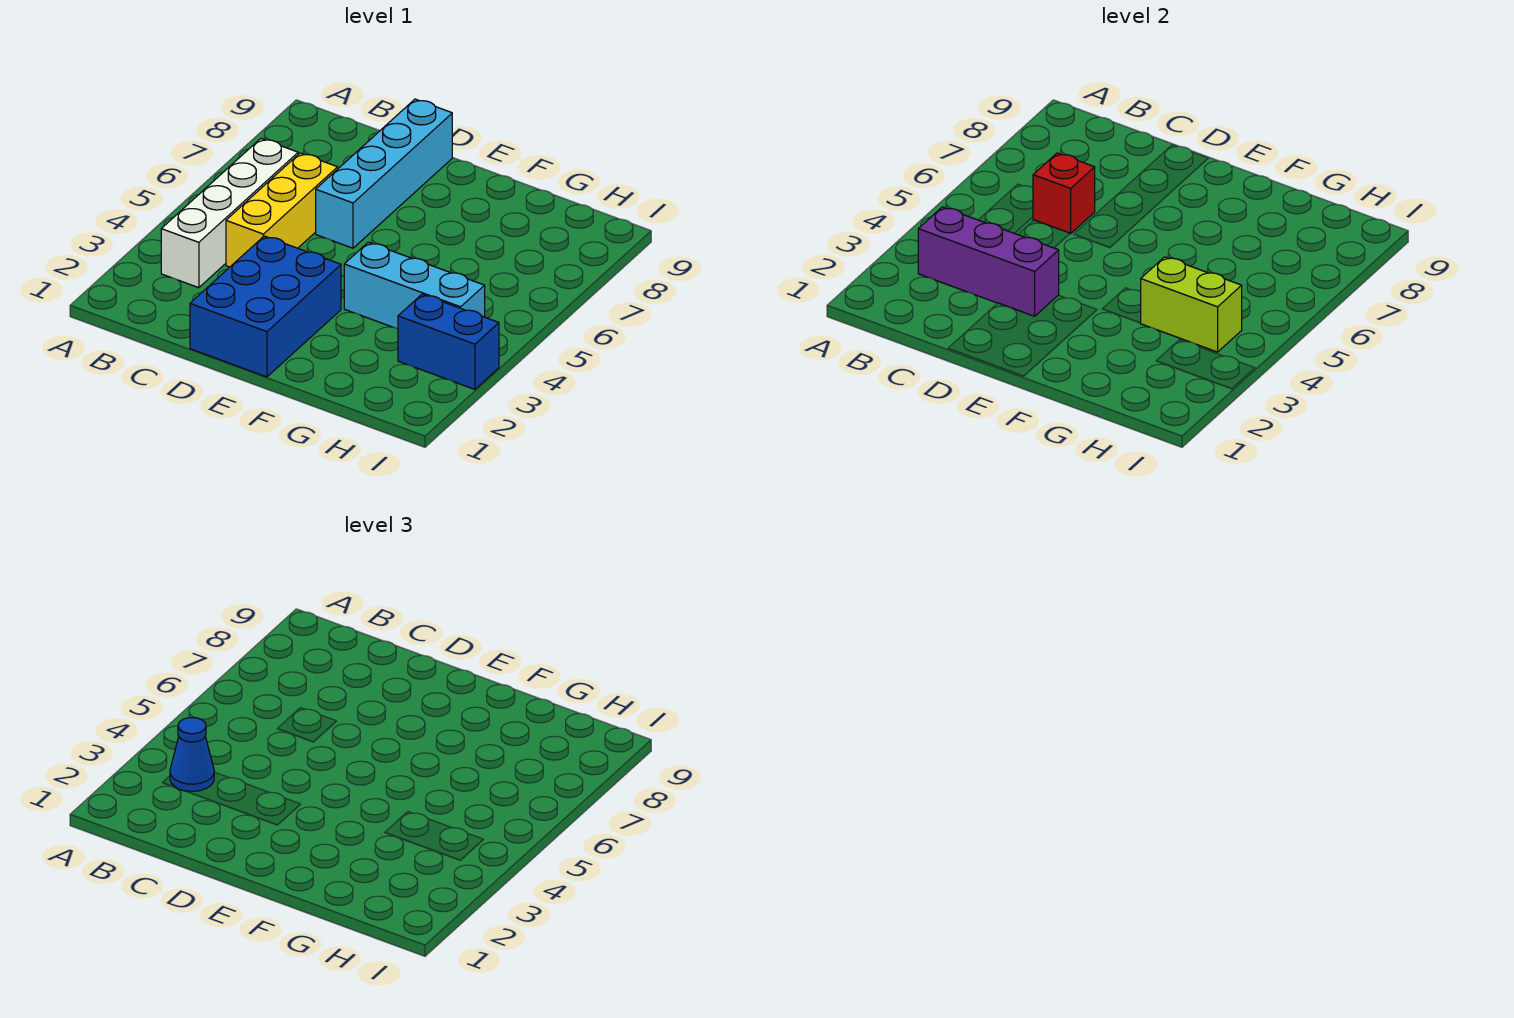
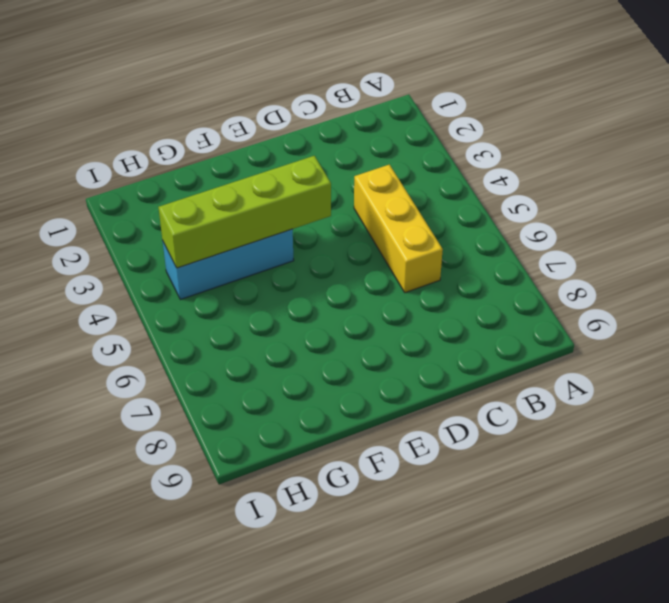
lime brick E4:H4 level 2 -> lime brick G4:H4 level 2
none -> white brick B3:B6 level 1
none -> blue brick D1:E3 level 1

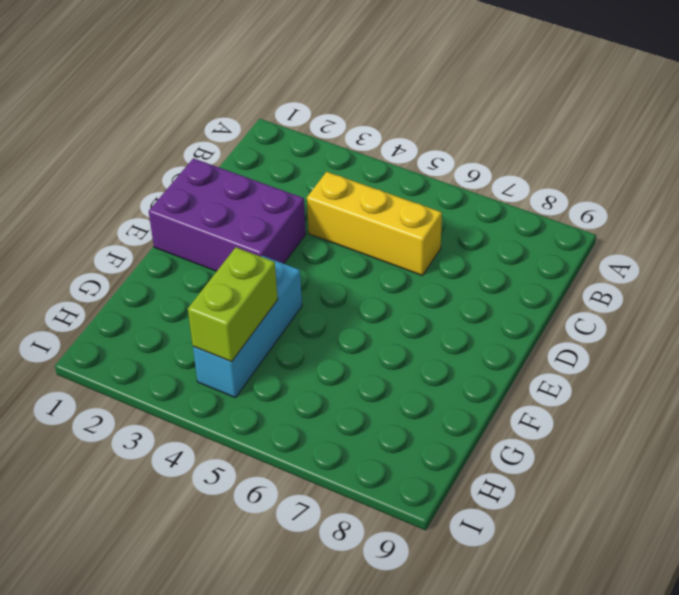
purple brick D1:E3 level 1 -> blue brick D1:E3 level 1
none -> white brick B3:B6 level 1
none -> cyan brick D6:D9 level 1

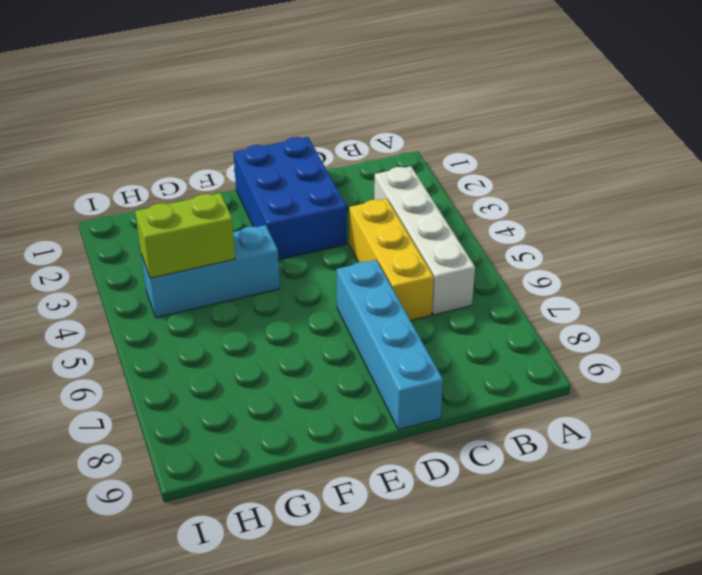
none -> blue brick H3:I3 level 1
none -> purple brick B3:D3 level 2

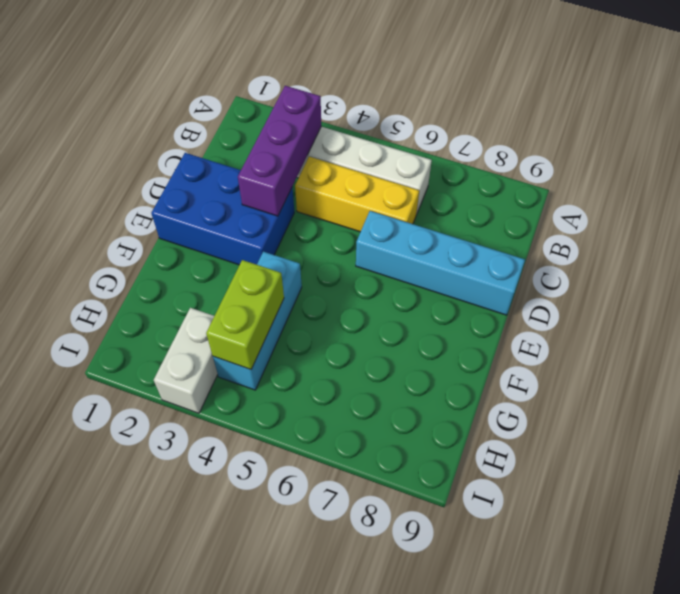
white brick H3:I3 level 1 -> blue brick H3:I3 level 1
none -> red brick C6 level 2
none -> blue cone B3 level 3

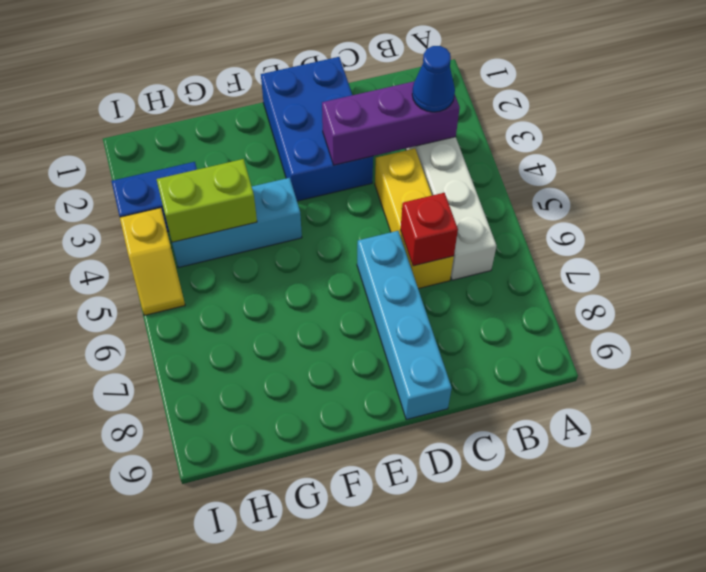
yellow slope I4:I5 level 1 top 4 -> none

